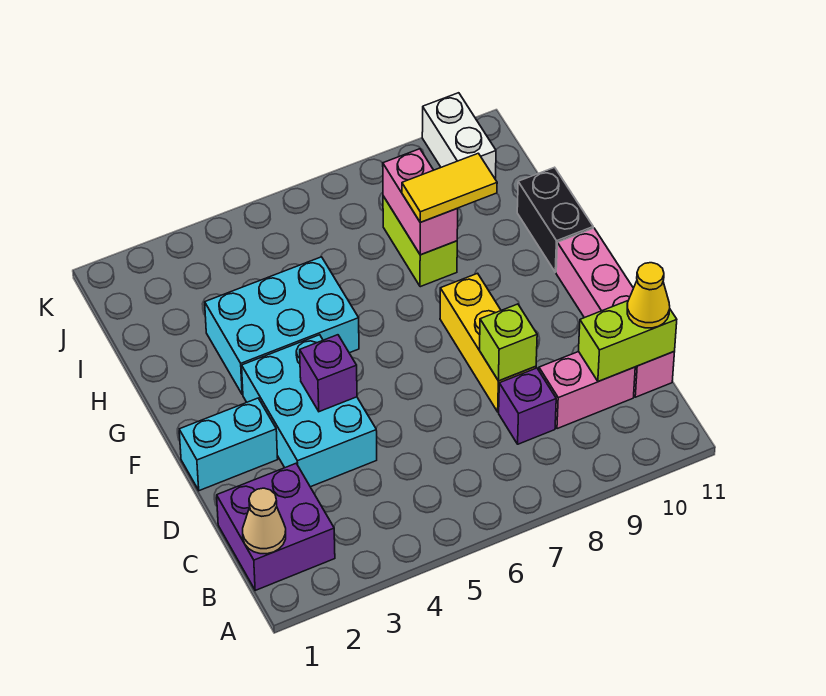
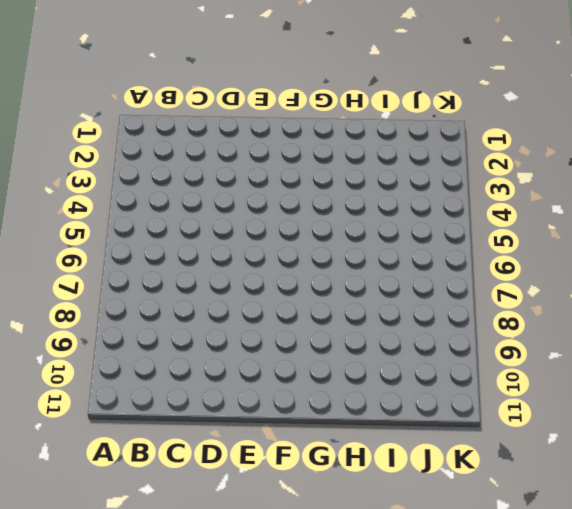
none -> purple brick B1:C2 level 1
none -> purple brick C8 level 1
none -> pink brick C9:C10 level 1

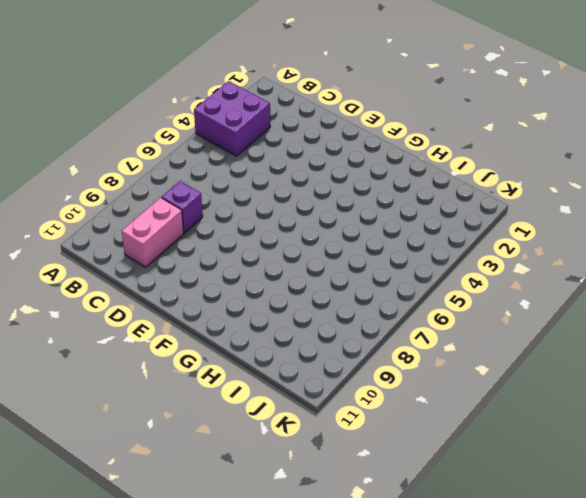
purple brick A3:B4 level 1 -> purple brick B1:C2 level 1
none -> pink brick C11:F11 level 1
none -> cyan brick D3:F4 level 1
none -> yellow brick D8:F8 level 1

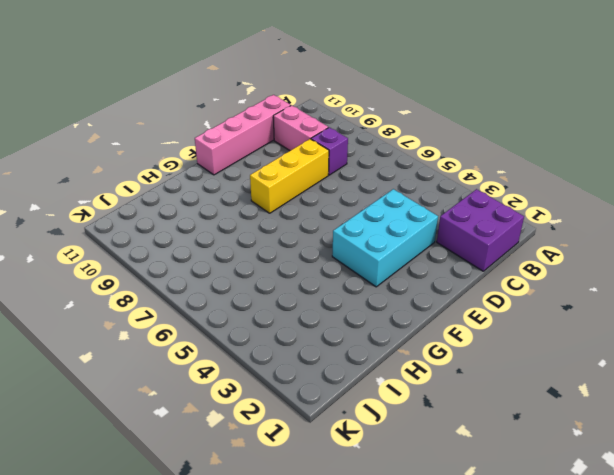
none -> cyan brick E1:E2 level 1
none -> cyan brick G3:H5 level 1
none -> black brick G11:H11 level 1

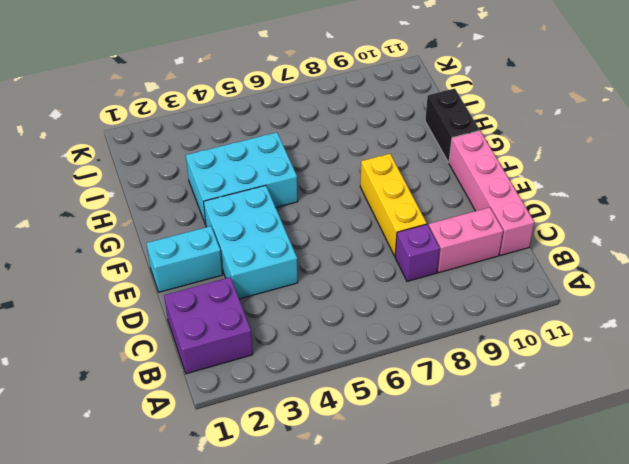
none -> lime brick H8:I8 level 1
none -> white brick J10:K10 level 1
none -> tan cone B1 level 2

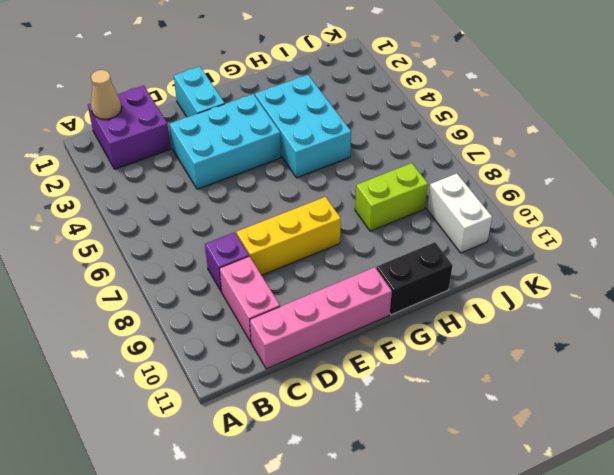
white brick J9:J10 level 1 -> white brick J10:K10 level 1
none -> lime brick C10:C11 level 2
none -> lime brick D8 level 2
none -> purple brick E4 level 2

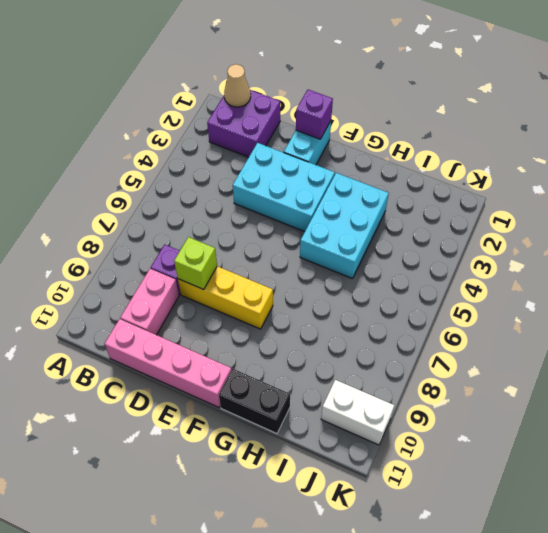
purple brick E1 level 2 -> purple brick E4 level 2
none -> lime brick H8:I8 level 1
none -> lime brick C10:C11 level 2
none -> pink brick H8:I8 level 2

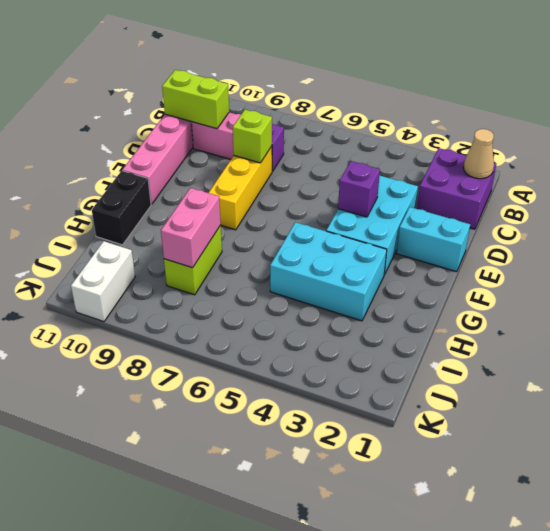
none -> yellow cone C11 level 3
none -> yellow tile H8:H9 level 3

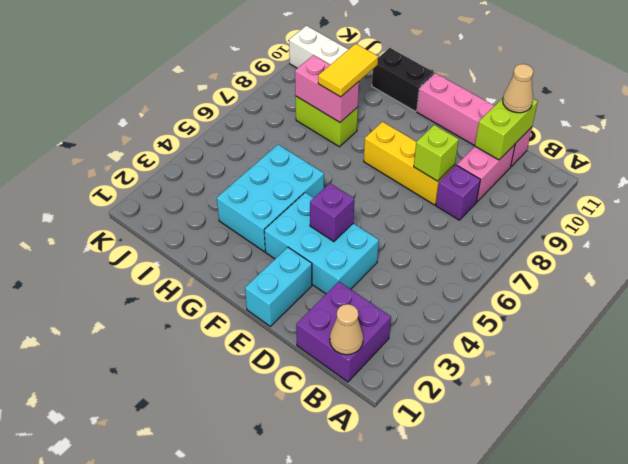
tan cone C11 level 3 -> yellow cone C11 level 3

